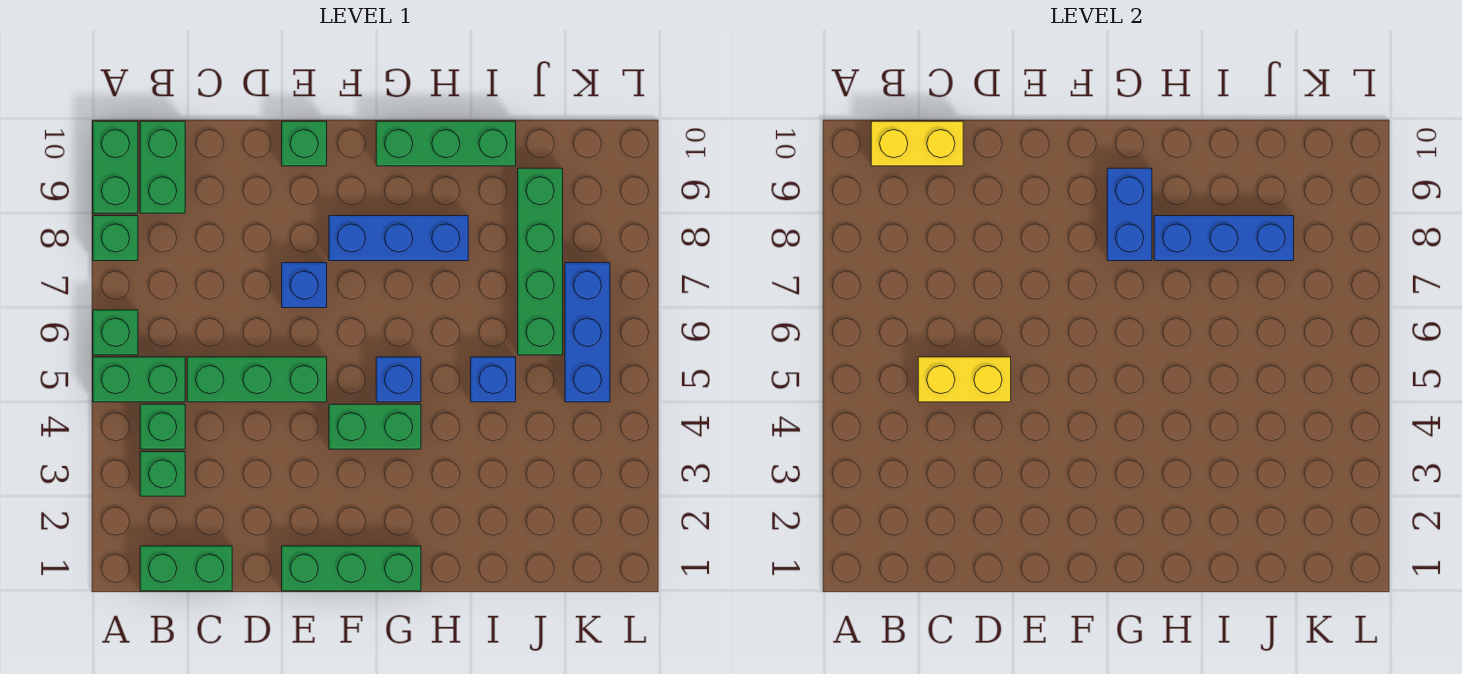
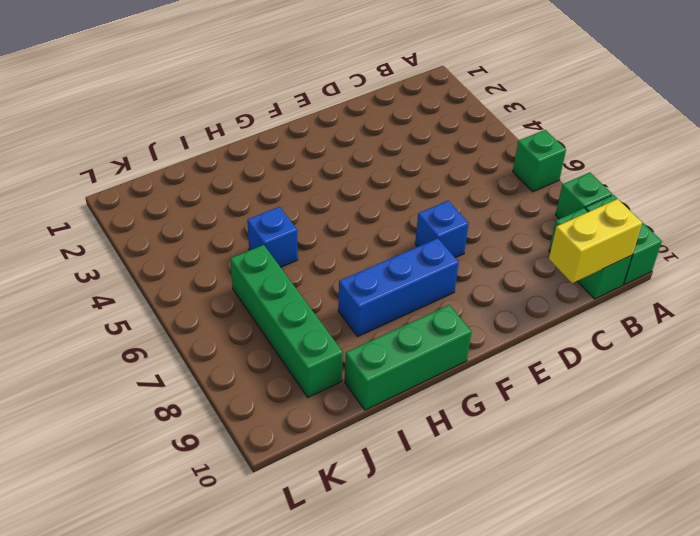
none -> green brick A5:B5 level 1
none -> green brick B1:C1 level 1
none -> green brick B3 level 1

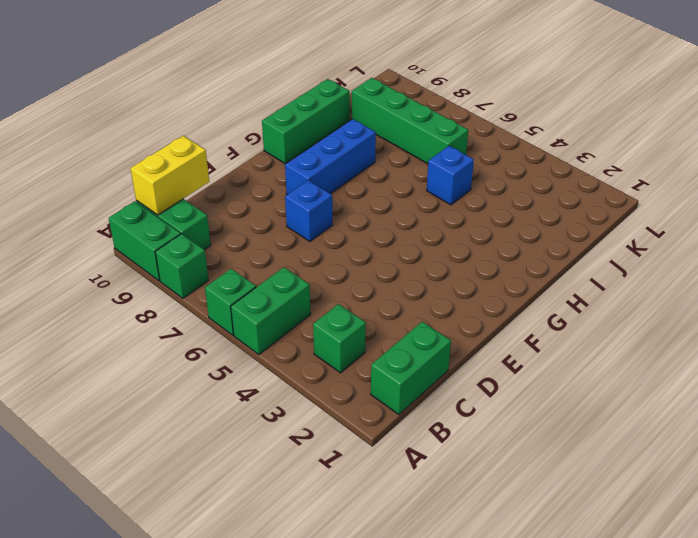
none -> green brick B4 level 1
none -> green brick C5:E5 level 1
none -> green brick E1:G1 level 1

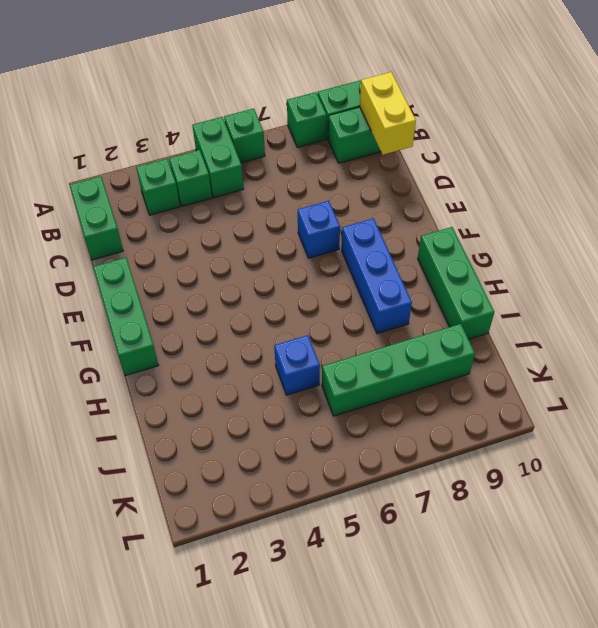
none -> green brick C5:E5 level 1
none -> green brick E10 level 1
none -> green brick F4:G4 level 1

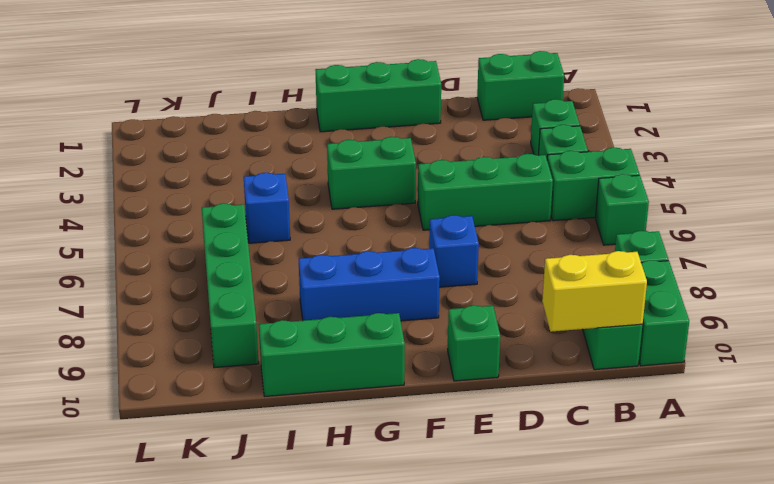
none -> blue brick G5 level 1
none -> blue brick K5:K7 level 1
none -> yellow brick C5:D5 level 2

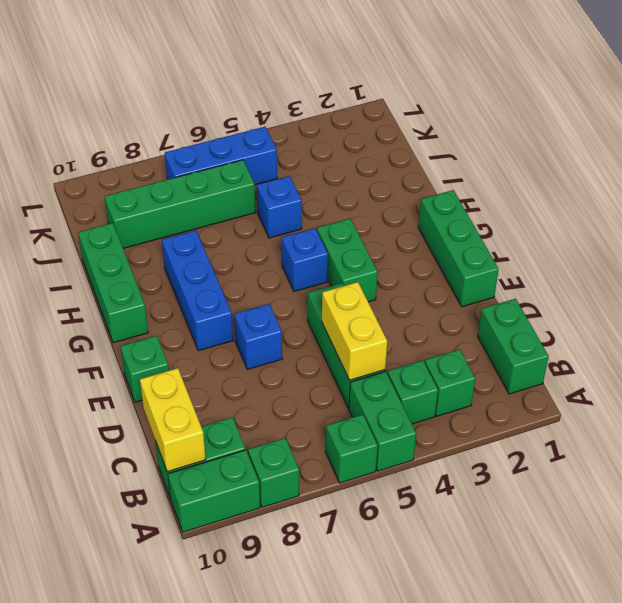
none -> blue brick G8:G9 level 2
none -> blue brick H8:J8 level 2

